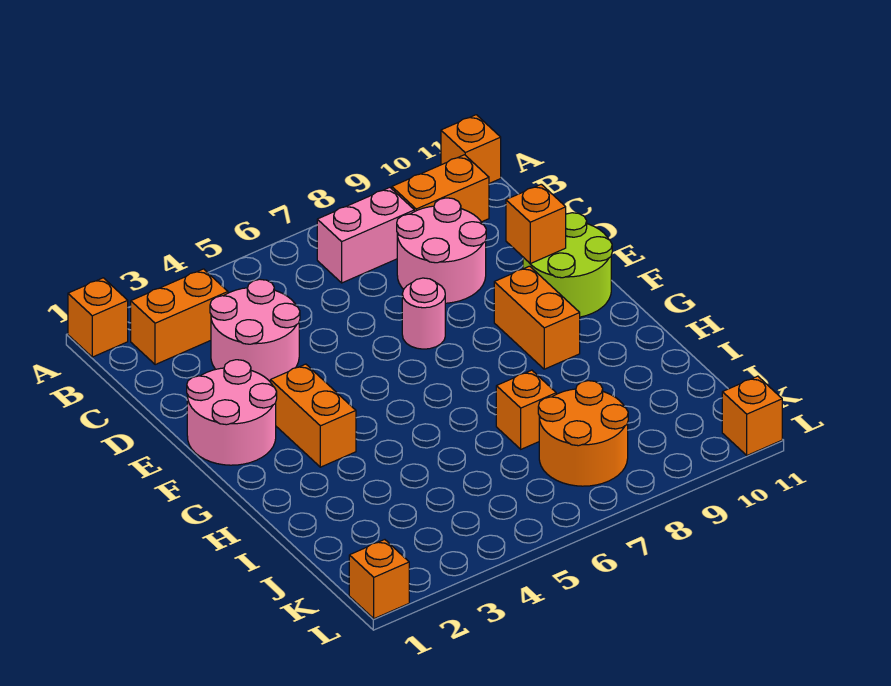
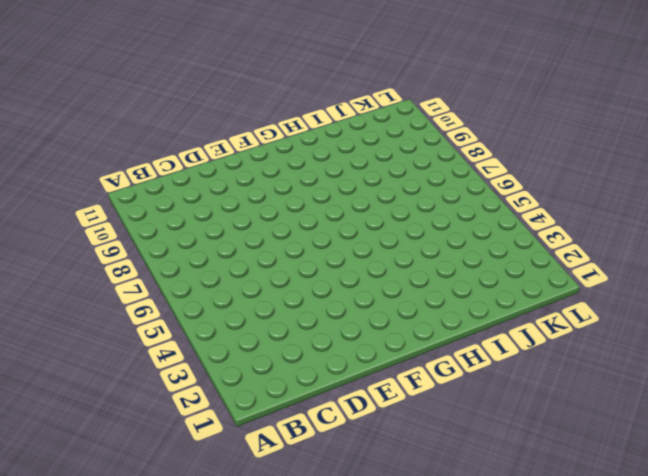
none -> orange brick A1 level 1
none -> orange brick A11 level 1
none -> orange brick B2:B3 level 1

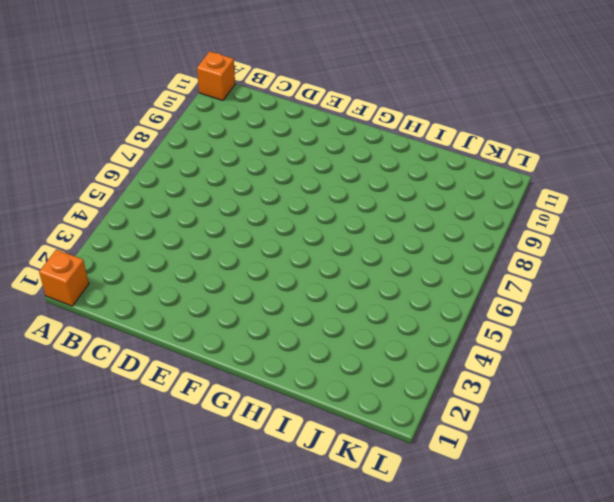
none -> orange brick B2:B3 level 1
none -> pink brick B7:B8 level 1
none -> orange brick B9:B10 level 1

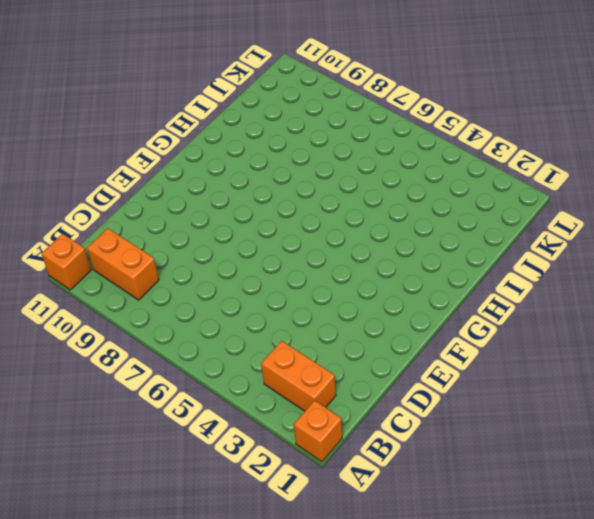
none -> pink brick B7:B8 level 1
none -> pink round brick C3:D4 level 1
none -> pink round brick C8:D9 level 1

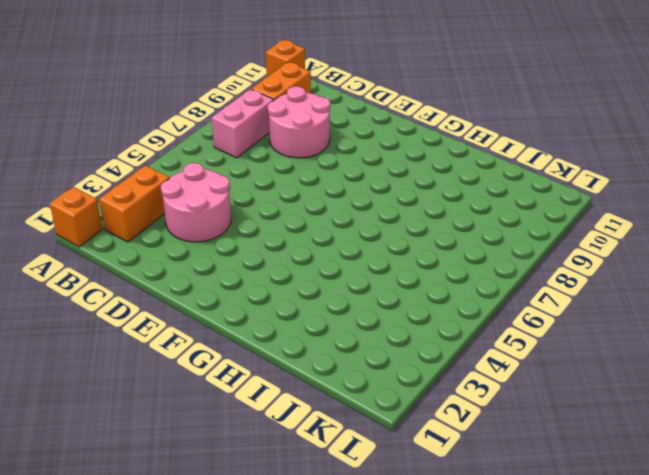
none -> pink round brick E1:F2 level 1
none -> pink round brick E7 level 1
none -> lime round brick E10:F11 level 1

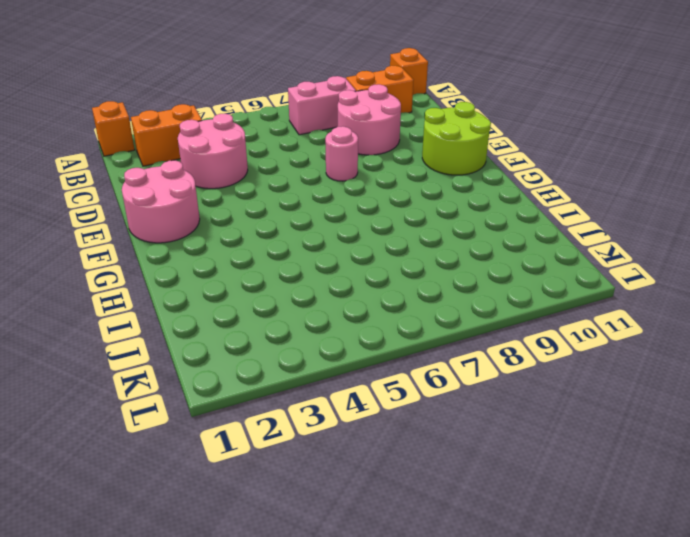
none -> orange brick F3:G3 level 1
none -> orange brick F9:G9 level 1
none -> orange brick I7 level 1

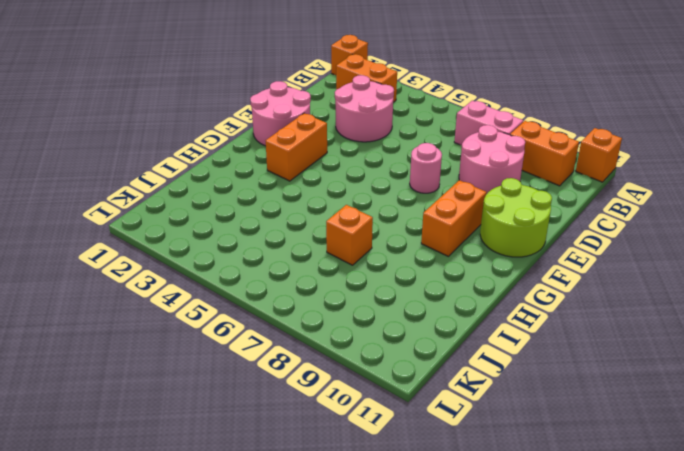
none -> orange round brick J7:K8 level 1
none -> orange brick L1 level 1
none -> orange brick L11 level 1

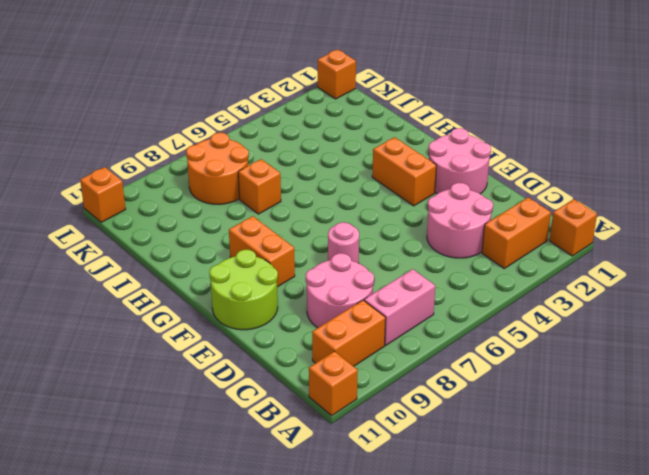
none -> orange brick E10 level 2

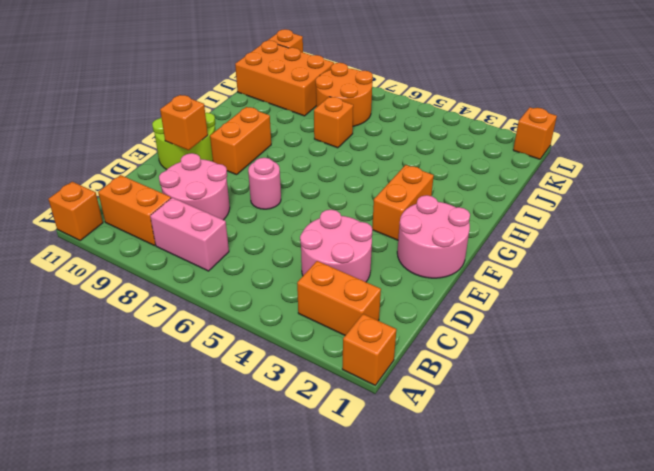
orange brick J9:K11 level 1 -> none

